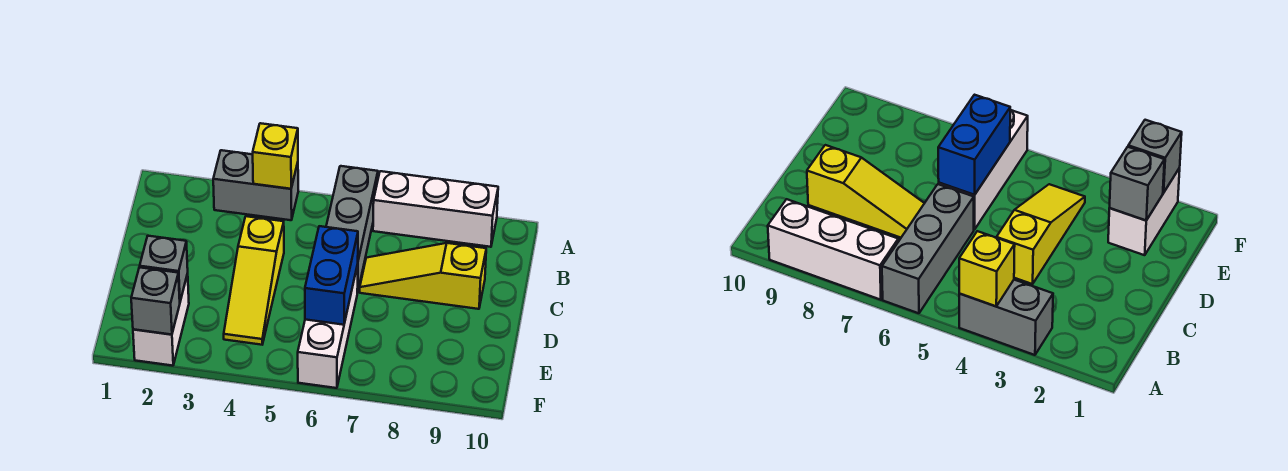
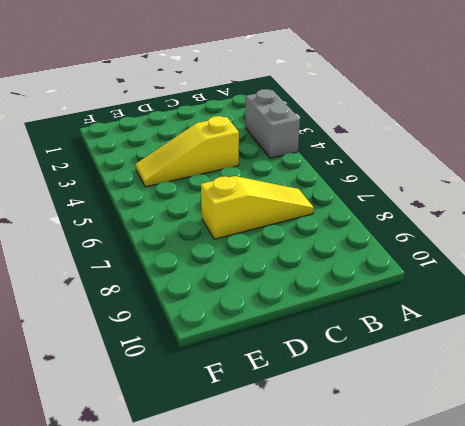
yellow slope B7:D7 level 1 top D -> yellow slope C7:C9 level 1 top 9
none -> grey brick A6:C6 level 1
none -> white brick A7:A9 level 1

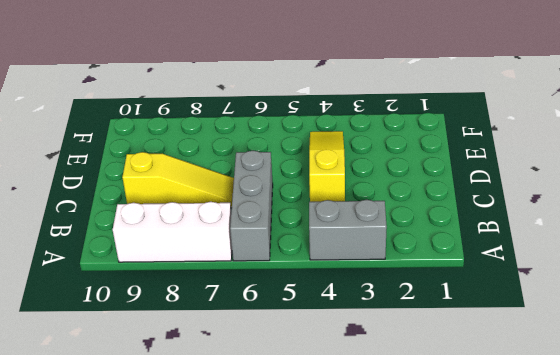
none -> white brick D6:F6 level 1
none -> white brick E2:F2 level 1

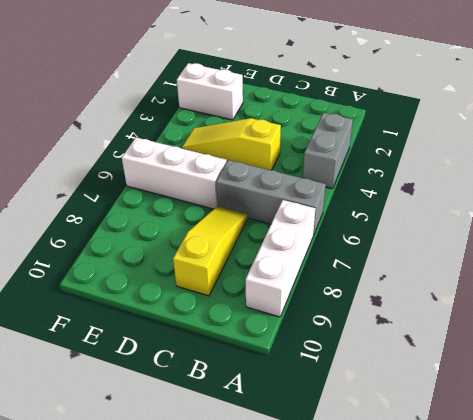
none -> yellow brick A4 level 2
none -> blue brick D6:E6 level 2

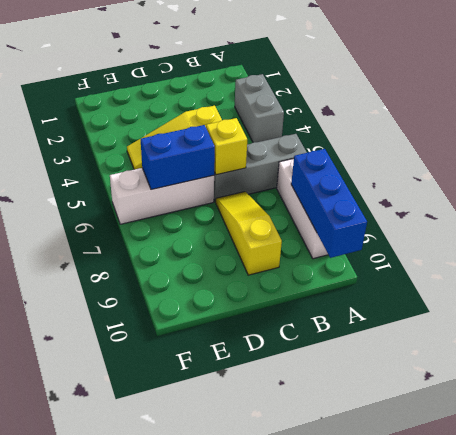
blue brick A8:A10 level 2 -> none
yellow brick C6 level 2 -> yellow brick A4 level 2
none -> white brick E2:F2 level 1
none -> grey brick E2 level 2

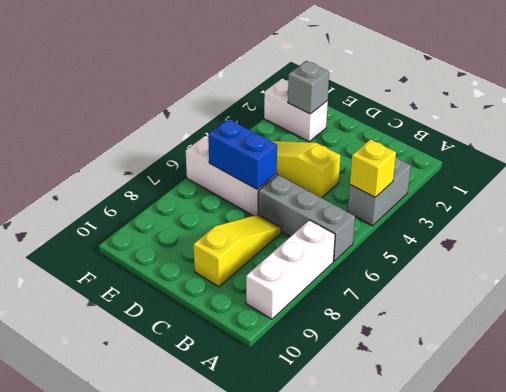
none -> grey brick F2 level 2

